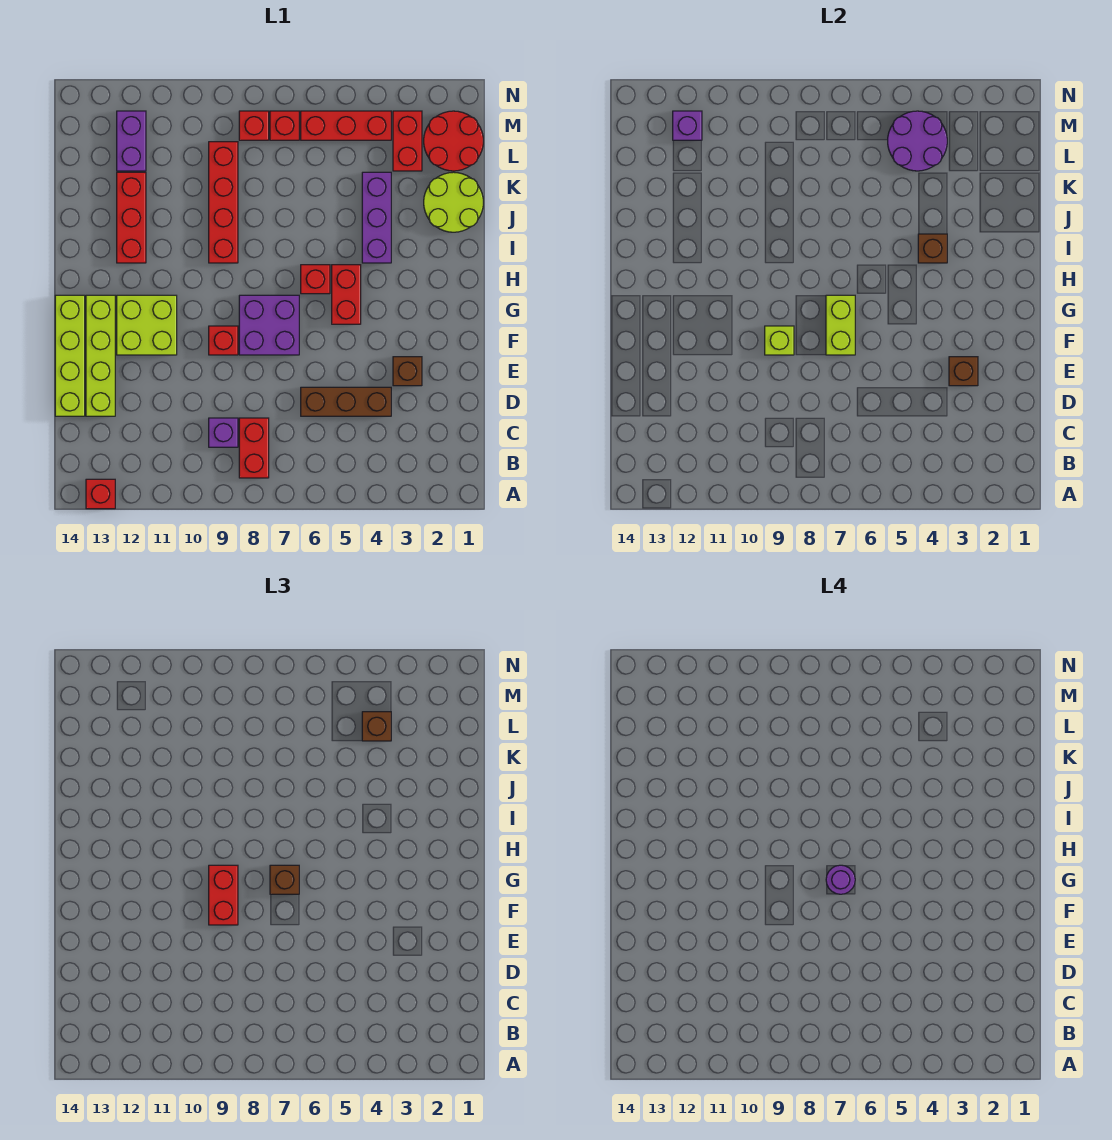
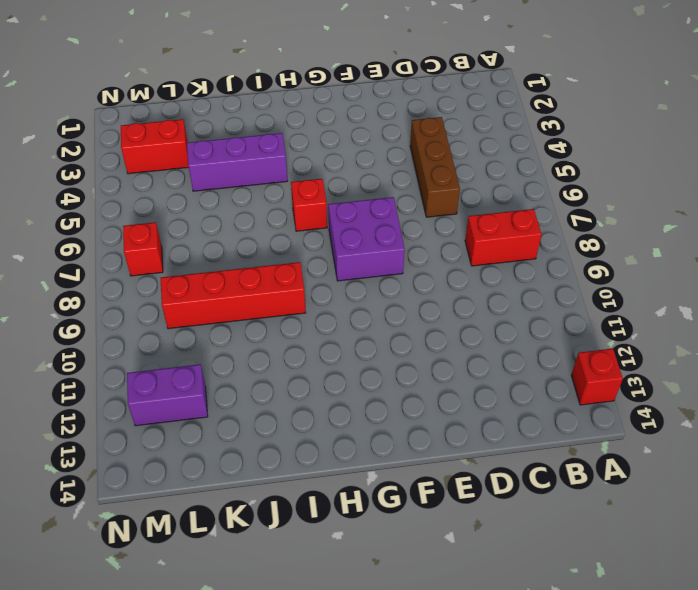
none -> purple brick C9 level 1
none -> lime brick D13:G13 level 1
none -> lime brick D14:G14 level 1
none -> brown brick E3 level 1

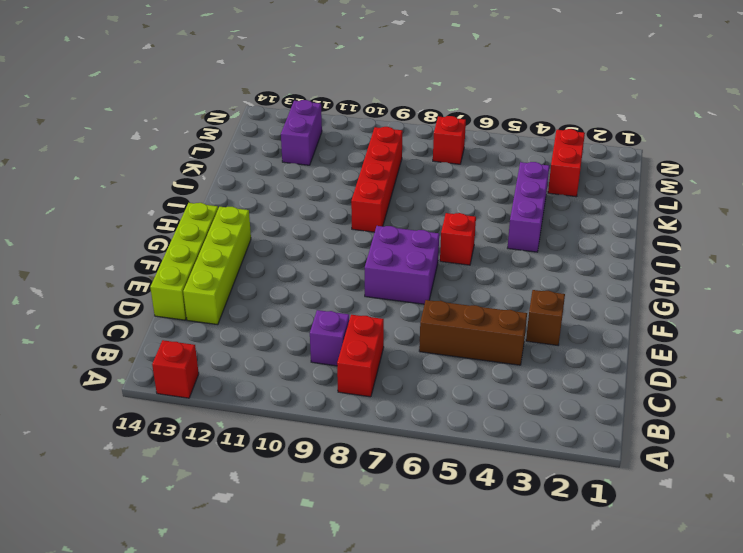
none -> red brick F9 level 1
none -> lime brick F11:G12 level 1
none -> red brick G5:H5 level 1
none -> red brick I12:K12 level 1

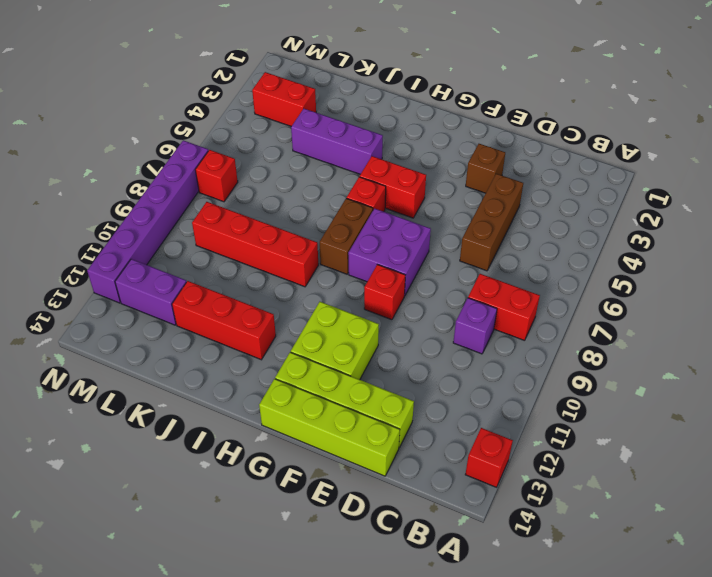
brown brick H7:H8 level 1 -> none
purple brick N7:N12 level 1 -> none
none -> lime round brick J1:K2 level 1
none -> red round brick L1:M2 level 1
none -> red brick M4:M6 level 1
none -> red brick M8 level 1

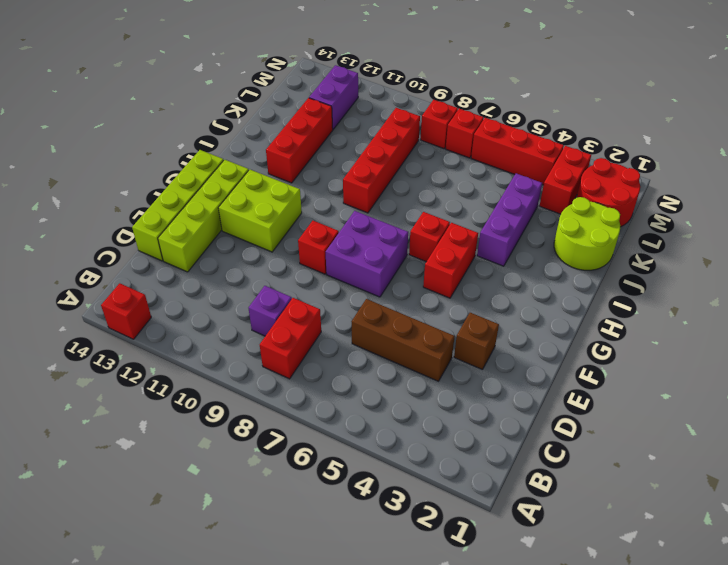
none -> brown brick E3 level 2
none -> lime brick F7:G7 level 2
none -> lime brick F9 level 2
none -> brown brick I4 level 2

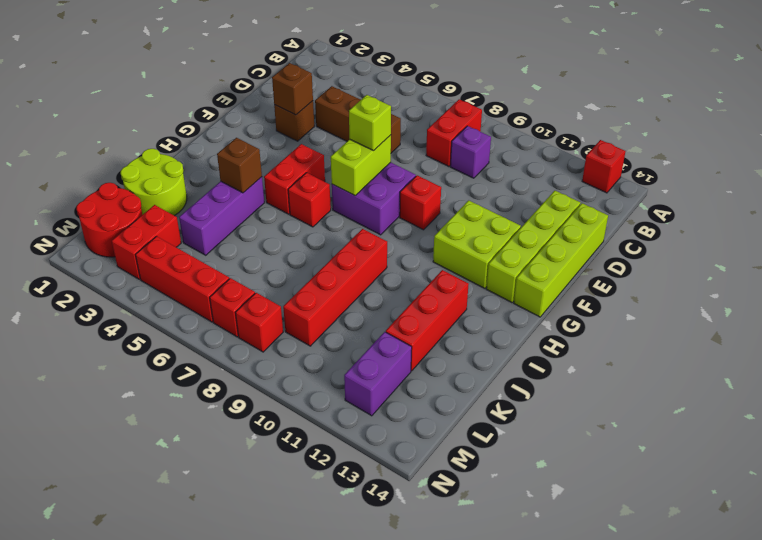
lime brick F7 level 3 -> lime brick F9 level 2
none -> purple round brick L4:M5 level 2
none -> purple brick M12 level 2
none -> red brick F9:G9 level 3
none -> brown brick G7 level 3

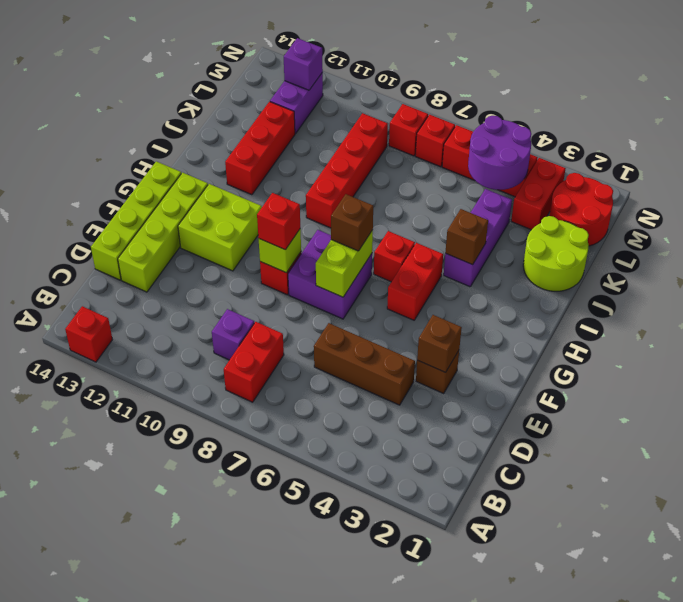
red brick F9 level 3 -> red brick F9:G9 level 3
none -> brown brick L4 level 3
none -> purple round brick G7 level 4

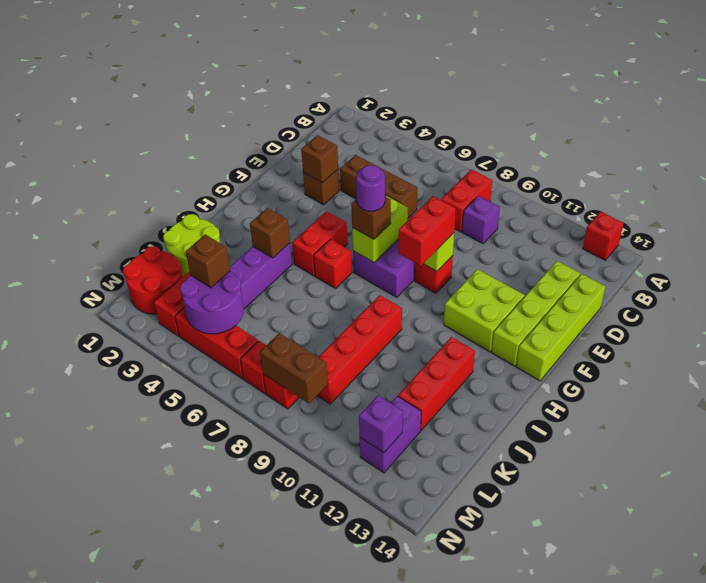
brown brick M8:M9 level 2 -> none

